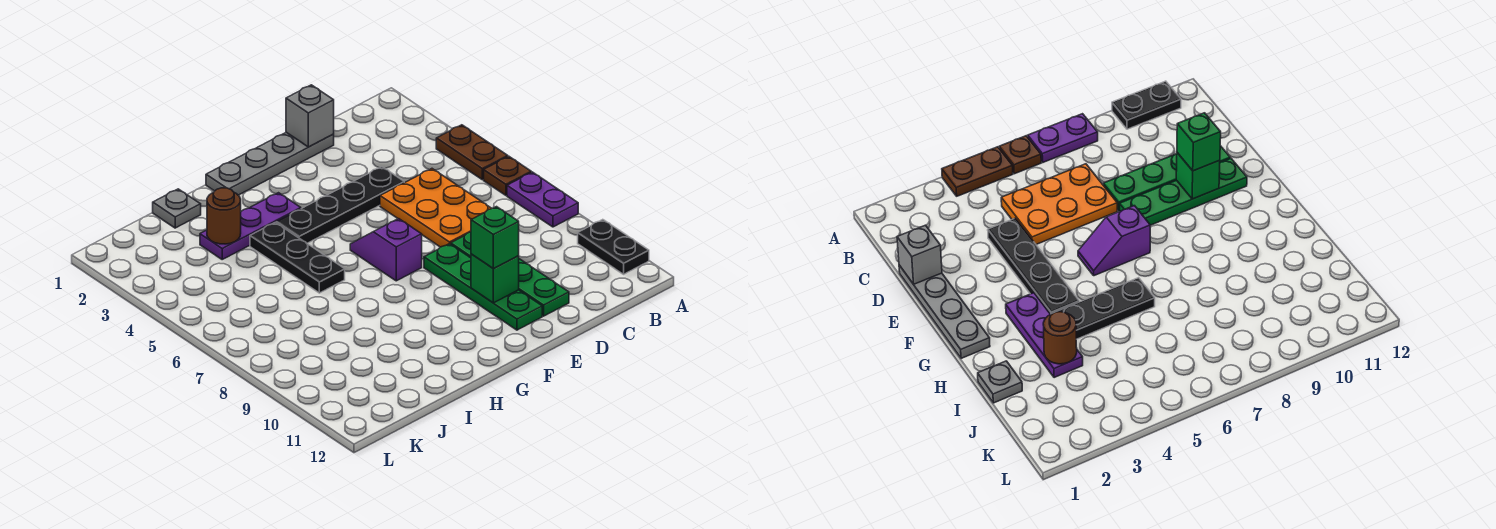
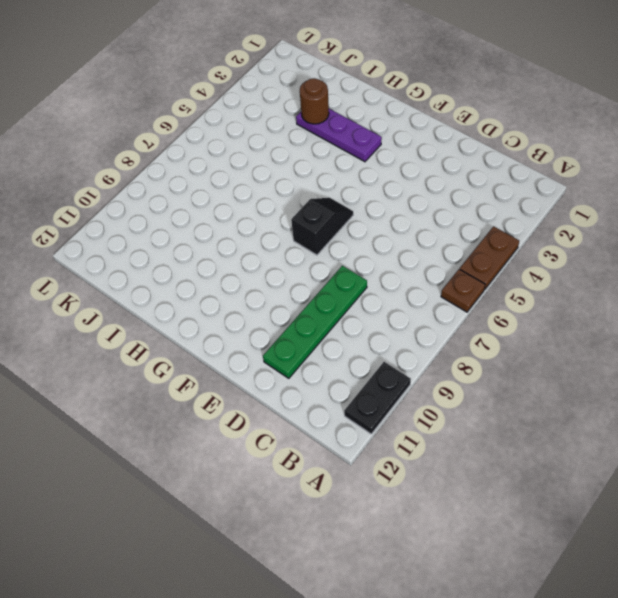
black slope F6:F7 level 1 top 7 -> purple slope F6:F7 level 1 top 7
none -> purple plate A7:A8 level 1
none -> orange plate C5:D7 level 1
none -> grey plate D1:G1 level 1

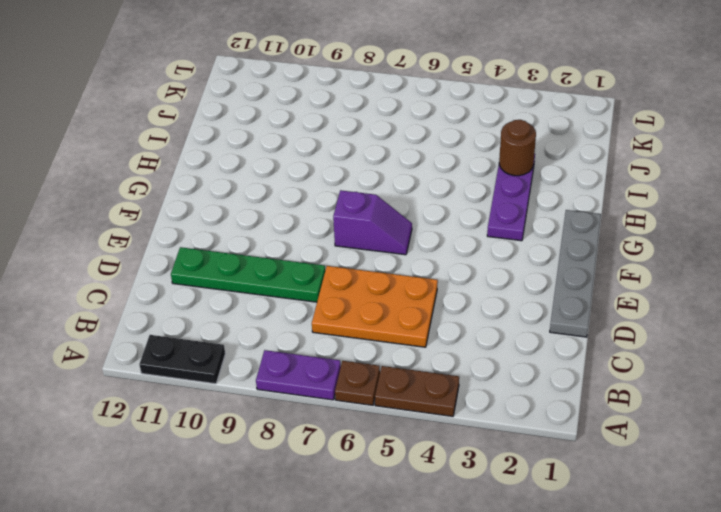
none -> black plate D4:G4 level 1
none -> green plate E8:E11 level 1
none -> black plate H4:H6 level 1

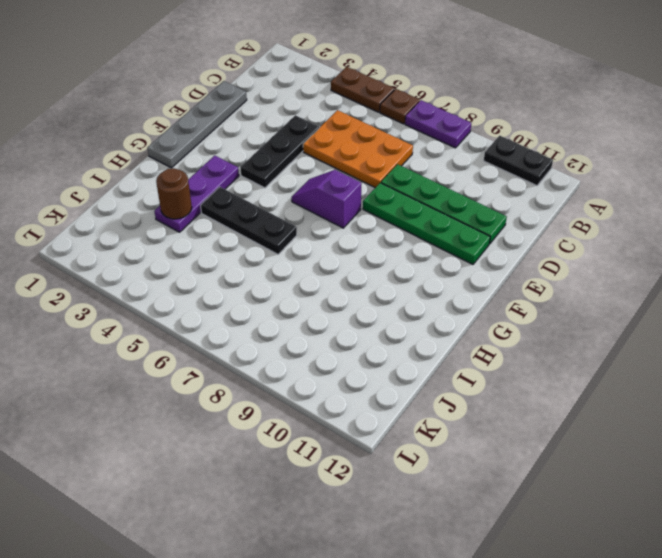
black plate D4:F4 level 1 -> black plate D4:G4 level 1
none -> grey plate I1 level 1
none -> grey brick D1 level 2
none -> green brick E10 level 2

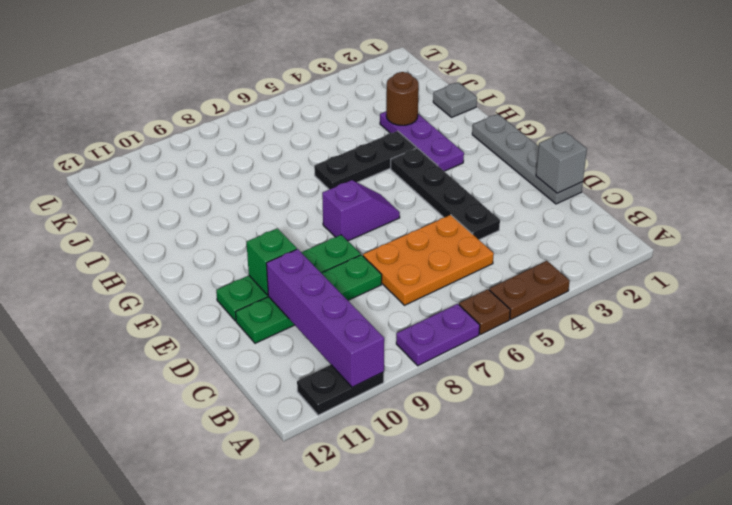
purple brick A10:D10 level 2 -> none
none -> green brick E10 level 3

